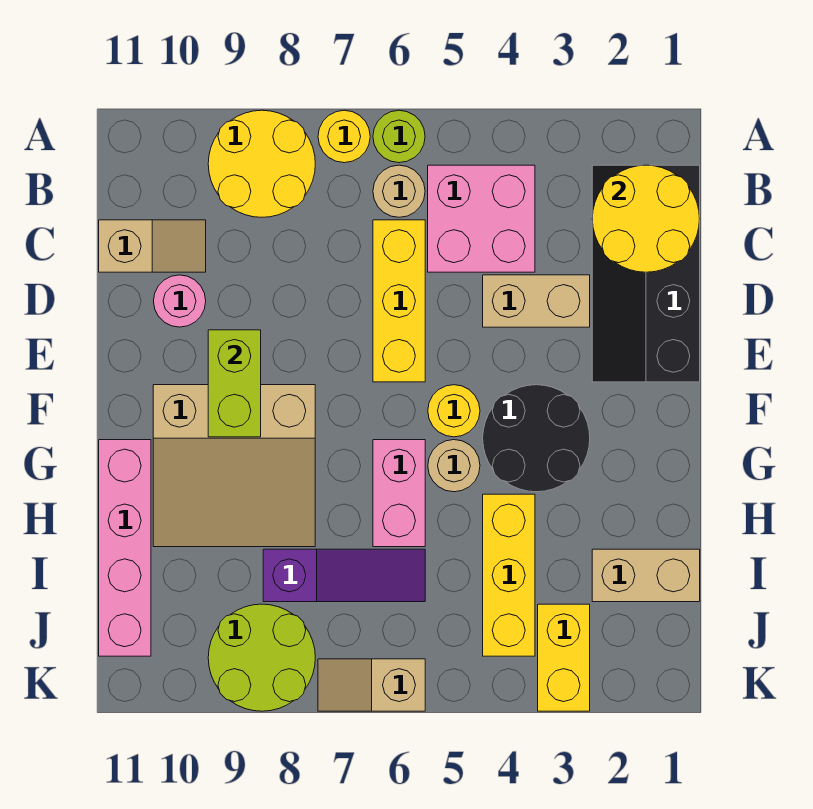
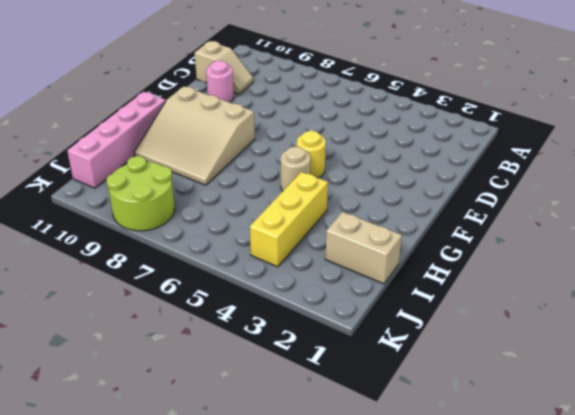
none -> lime round brick A6 level 1
none -> yellow round brick A7 level 1
none -> yellow round brick A8:B9 level 1

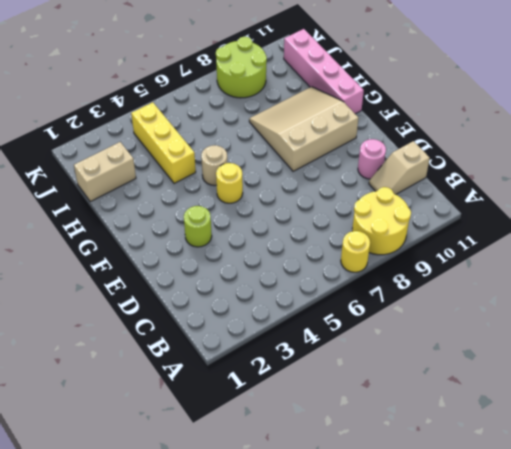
lime round brick E3 level 1 -> lime round brick A6 level 1
none -> black slope B1:E2 level 1 top 1
none -> pink brick B4:C5 level 1
none -> tan round brick B6 level 1

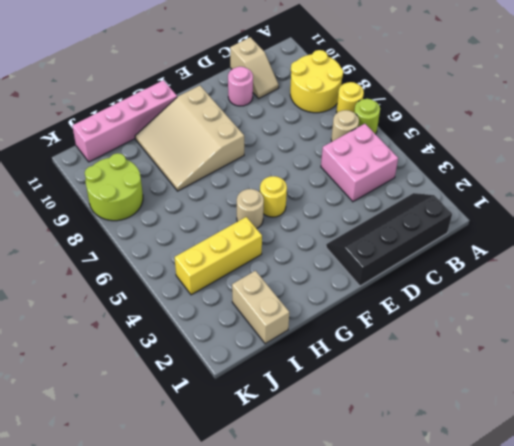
none -> yellow brick C6:E6 level 1
none -> tan brick D3:D4 level 1
none -> black round brick F3:G4 level 1

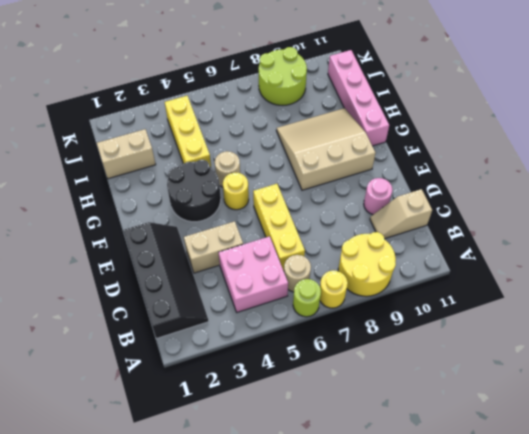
none -> pink brick G6:H6 level 1
none -> purple slope I6:I8 level 1 top 8
none -> yellow brick J3:K3 level 1

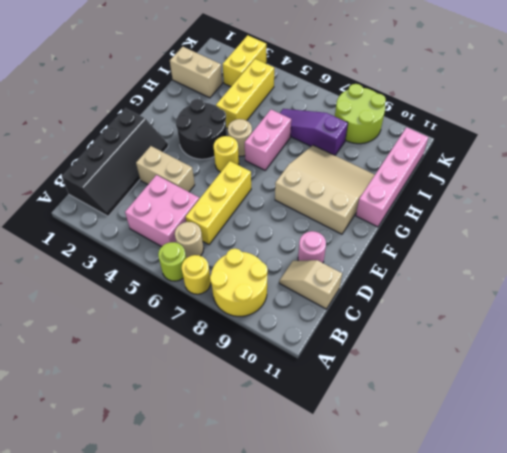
none -> tan slope K6:K7 level 1 top 6
none -> yellow round brick B1:C2 level 2
none -> lime brick E9:F9 level 2

